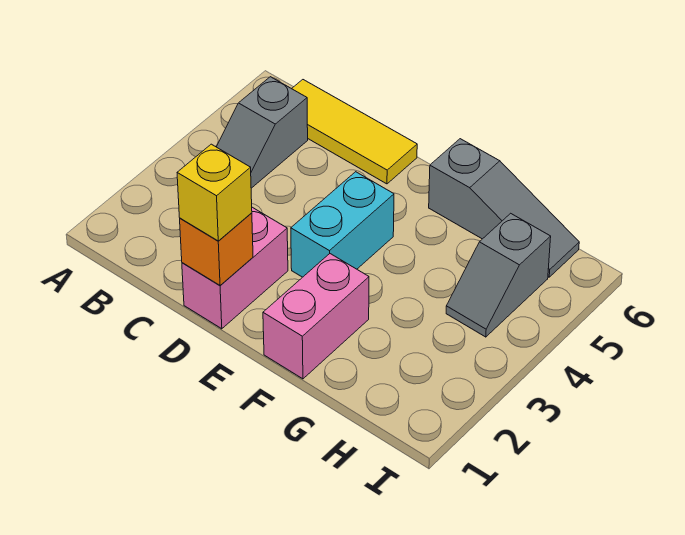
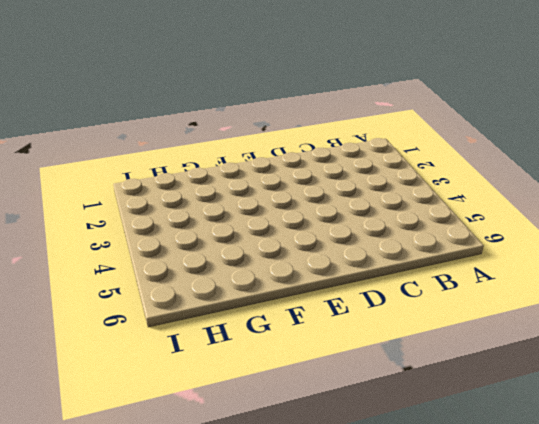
none -> grey slope B4:B5 level 1 top 5
none -> yellow tile B6:D6 level 1

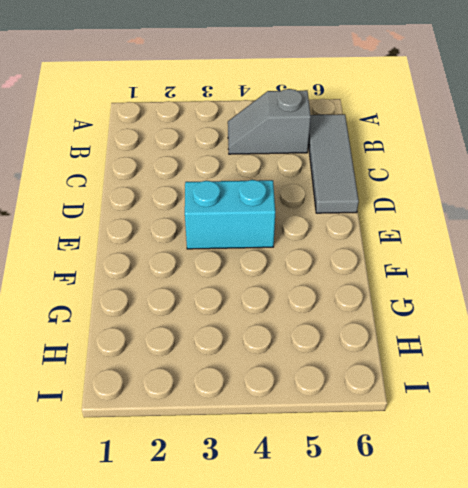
grey tile B6:D6 level 1 -> yellow tile B6:D6 level 1
none -> pink brick D1:D2 level 1
none -> pink brick F1:F2 level 1

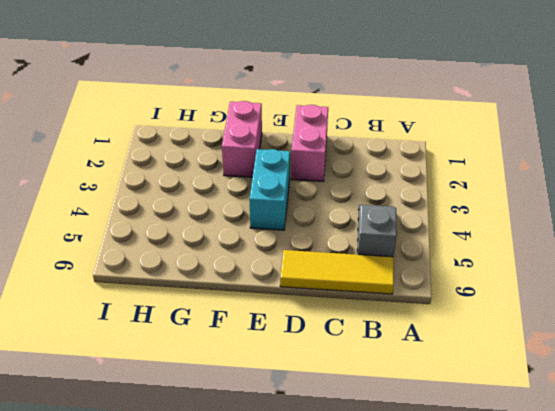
none -> grey slope F6:H6 level 1 top F
none -> grey slope H4:H5 level 1 top 5

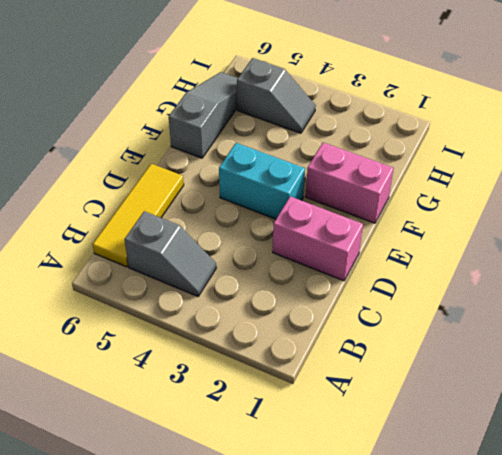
none -> orange brick D1 level 2
none -> yellow brick D1 level 3

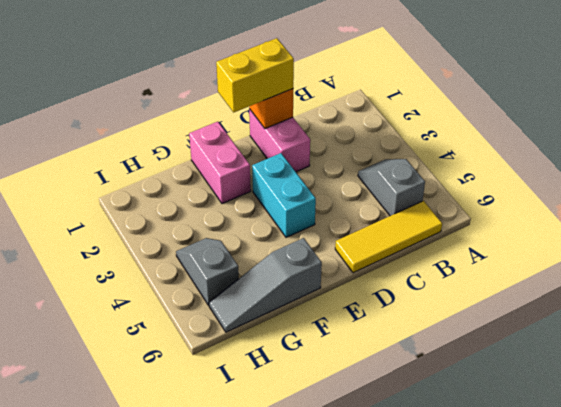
yellow brick D1:E1 level 3 -> yellow brick D1 level 3

